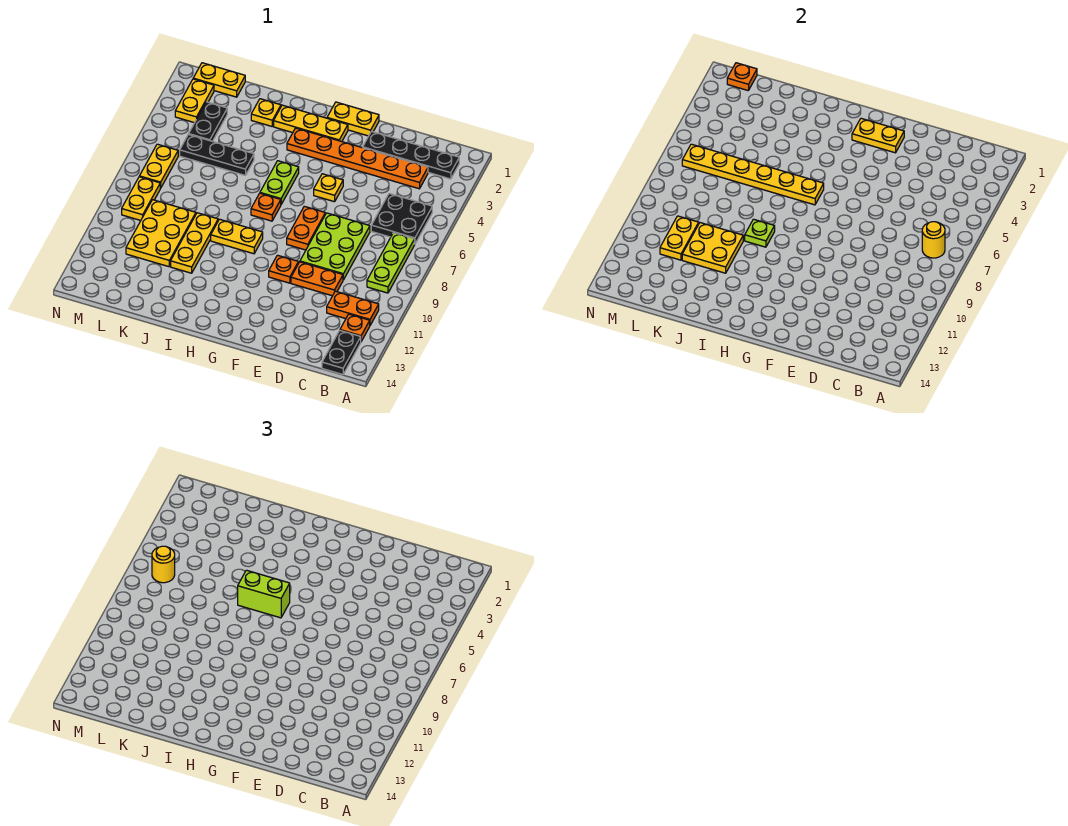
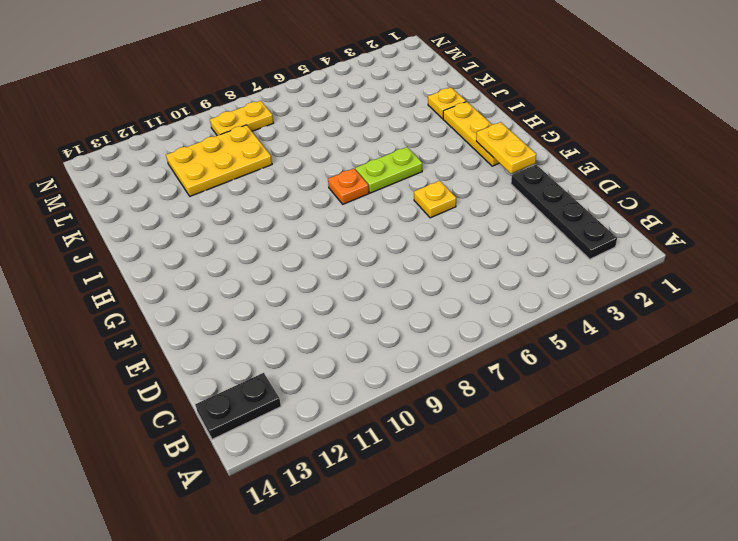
none -> black plate B5:C6 level 1
none -> lime plate B7:B9 level 1
none -> orange plate B11:C11 level 1
none -> orange plate B12 level 1

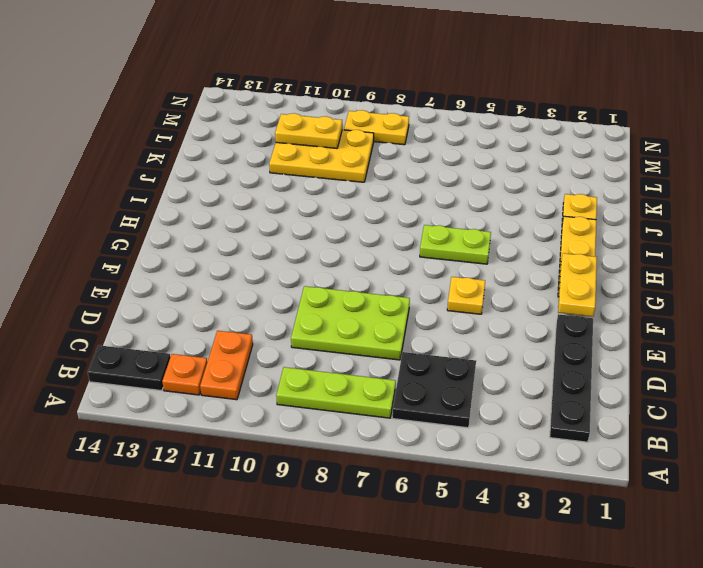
none -> orange plate C3:H3 level 1
none -> orange plate D10:E10 level 1
none -> yellow plate F1:G1 level 1
none -> orange plate F7:F8 level 1

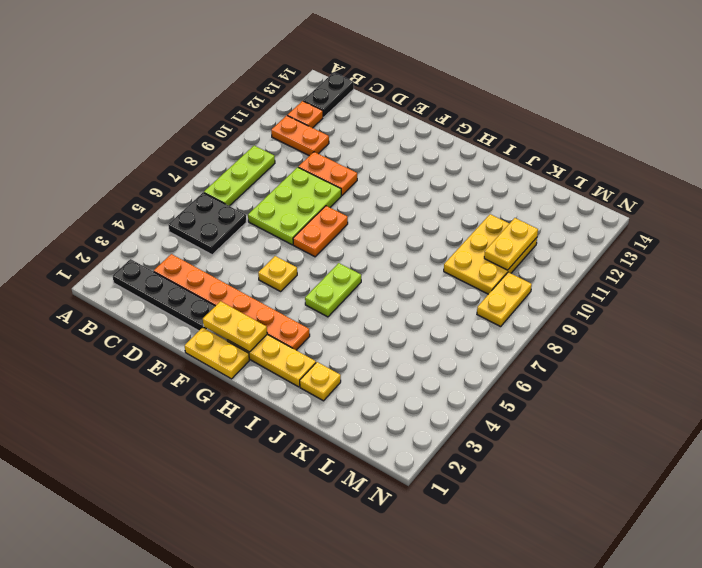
none -> orange plate F10 level 1
none -> orange plate H7 level 1
none -> yellow plate H9:I9 level 1
none -> black plate J5:L5 level 1

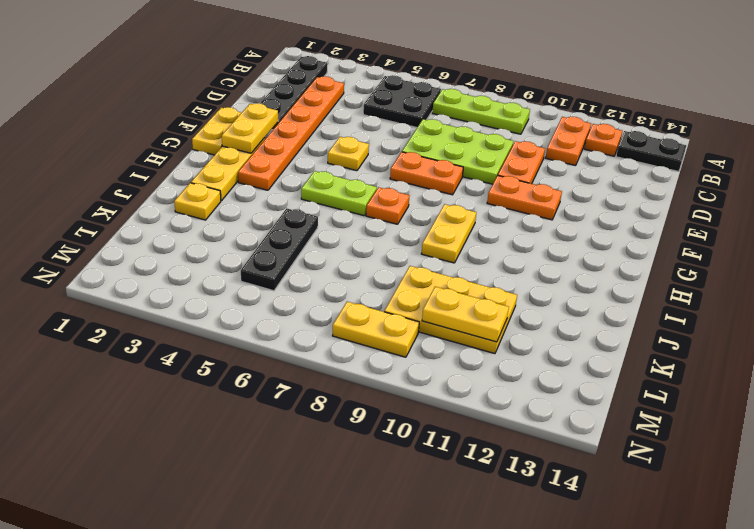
orange plate F10:F11 level 1 -> orange plate F10 level 1
none -> yellow plate J9:J11 level 1
none -> yellow plate L1:M1 level 1
none -> black plate L3:L4 level 1
none -> yellow plate M2:M3 level 1

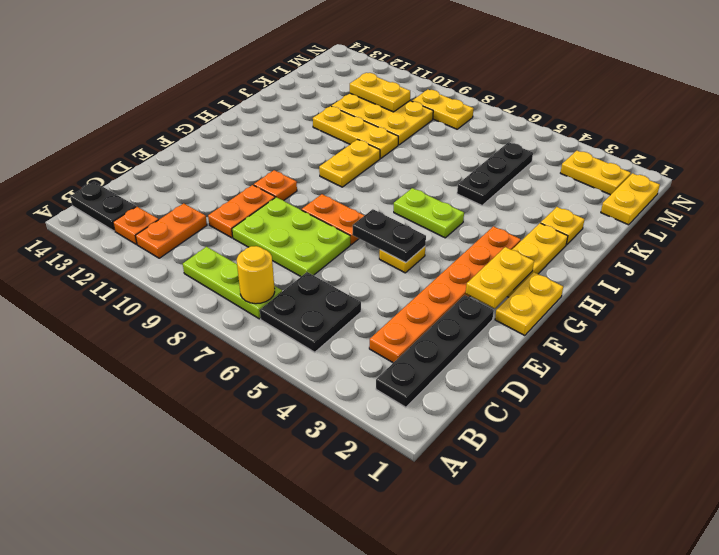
black plate F5:F6 level 2 -> black plate L3:L4 level 1
none -> orange plate H7 level 1
none -> yellow plate M6:M7 level 1
none -> yellow plate H6:M6 level 2
none -> lime plate I9 level 2

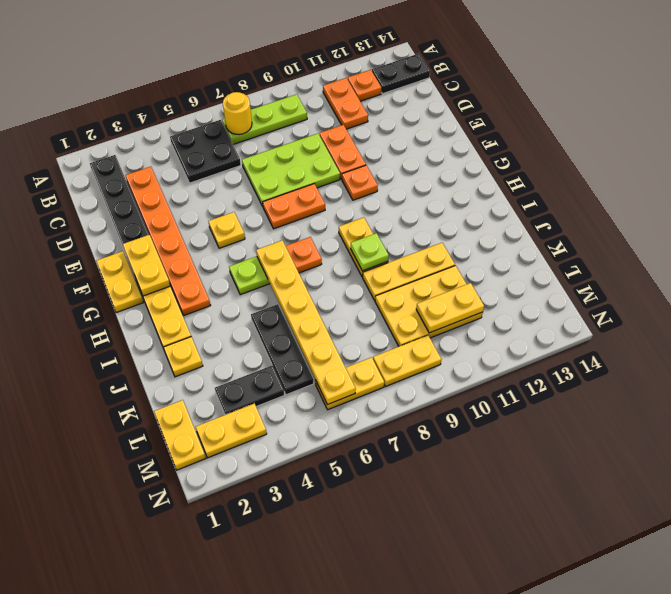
none -> yellow plate J10:K11 level 2
none -> orange plate M1 level 2
none -> lime brick H6:I6 level 3
none -> yellow round brick M6 level 3

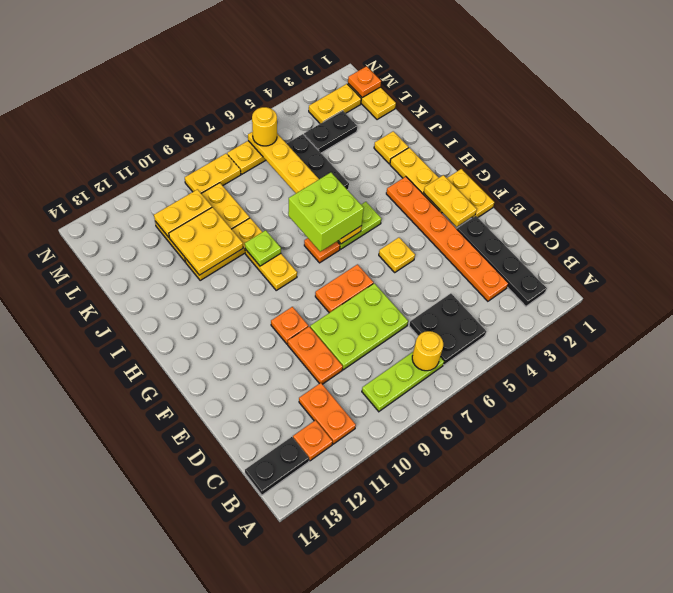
lime brick H6:I7 level 3 -> lime brick H6:I6 level 3

